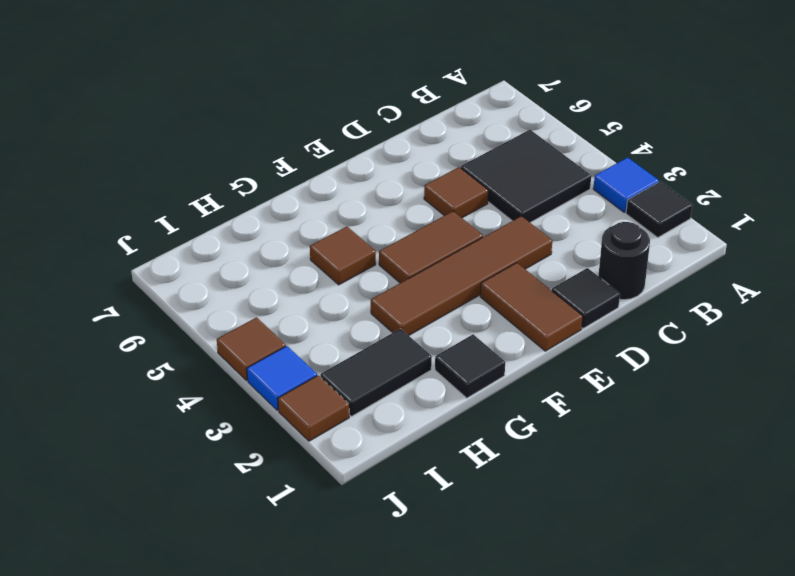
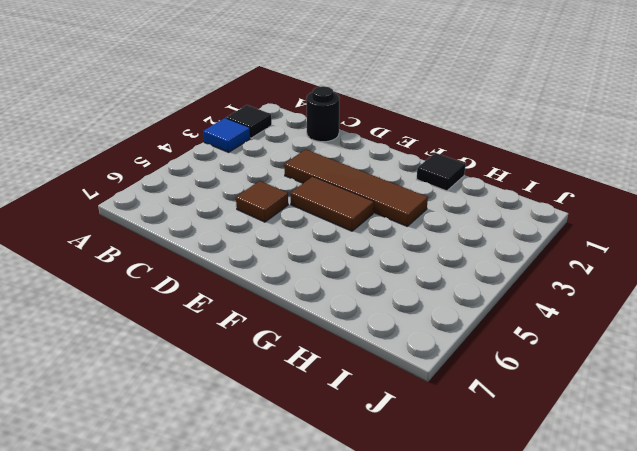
none -> black tile B4:C5 level 1
none -> black tile D1 level 1
none -> brown tile E1:E2 level 1

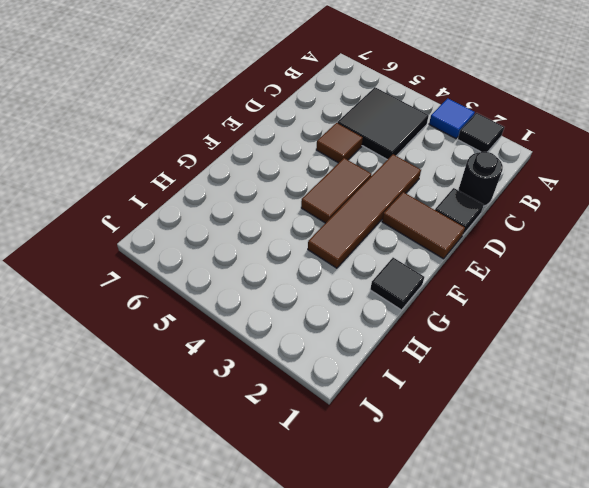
none -> brown tile G5 level 1
none -> black tile H2:I2 level 1
none -> brown tile J2 level 1

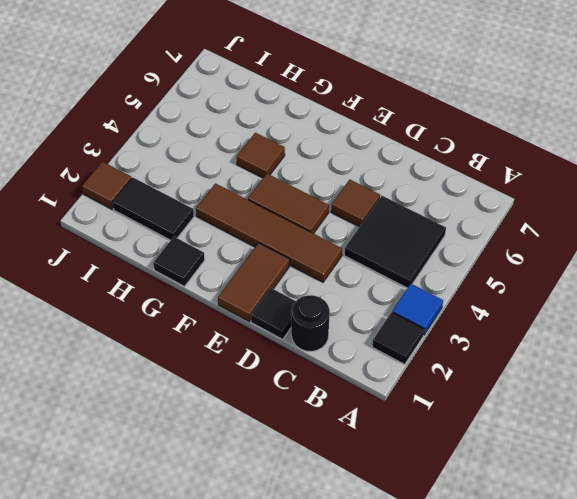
none -> blue tile J3 level 1
none -> brown tile J4 level 1

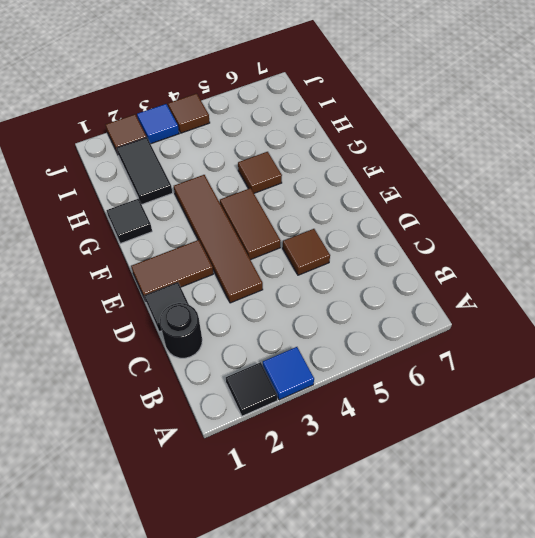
none -> black tile B4:C5 level 1

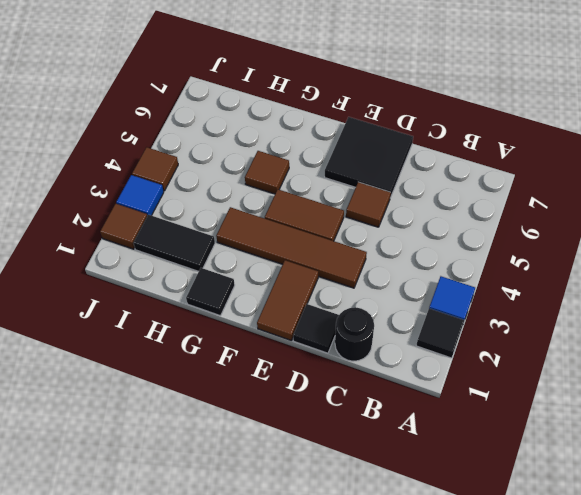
black tile D6:E7 level 1 -> black tile B4:C5 level 1

